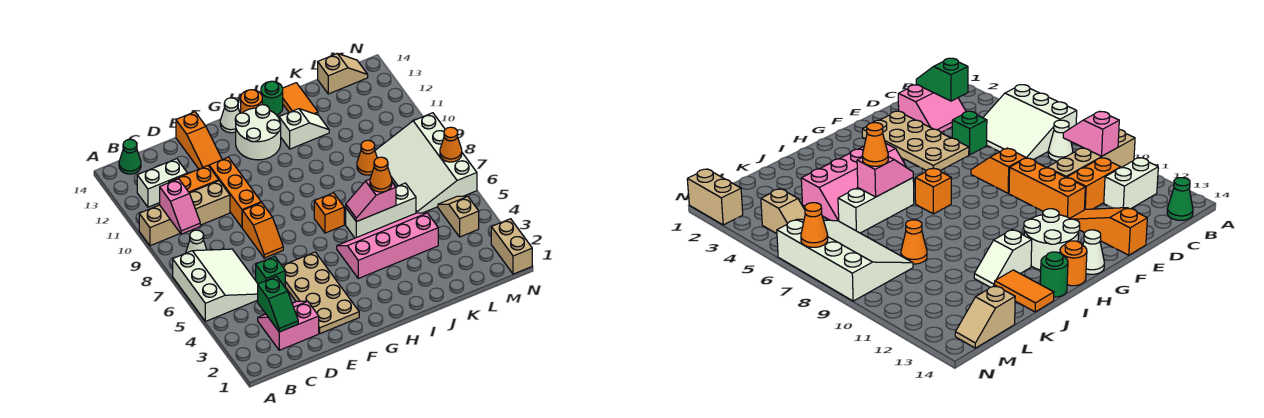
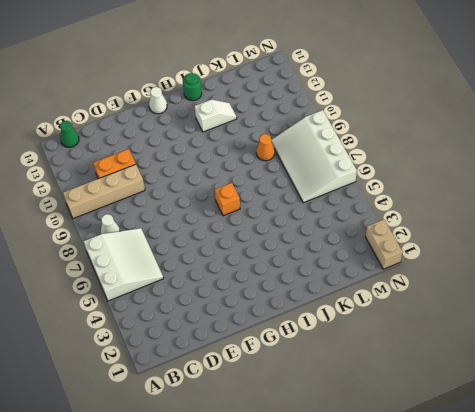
none -> white brick B12:C12 level 1
none -> pink slope C2:D3 level 1 top 2
none -> green brick D5 level 1
none -> tan plate E2:F5 level 1

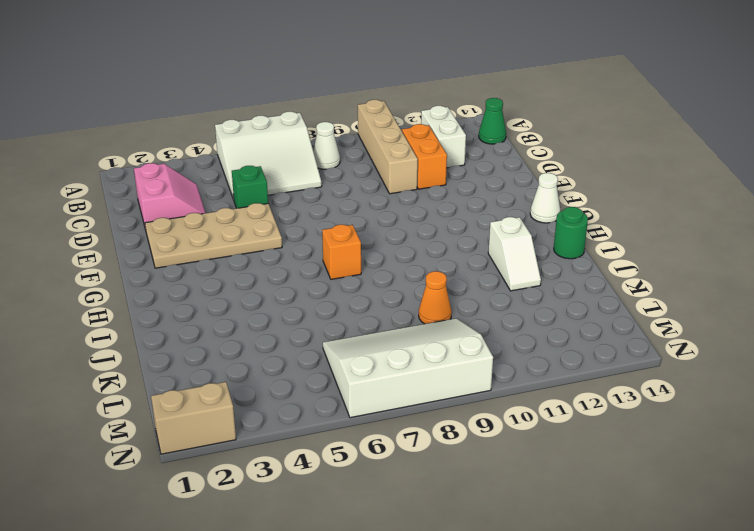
none -> orange slope E7:E8 level 1 top 8
none -> orange brick E9:E11 level 1
none -> orange slope E12:E14 level 1 top 14
none -> white round brick G12:H13 level 1

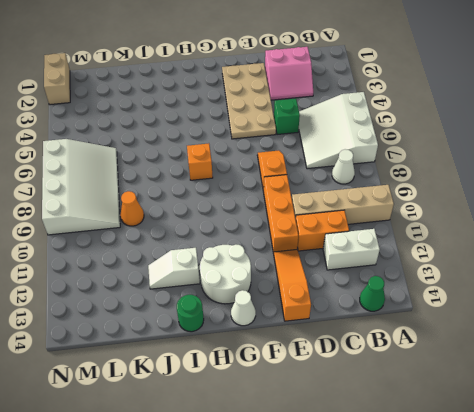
none -> pink slope H4:K5 level 1 top 4
none -> orange round brick H14 level 1
none -> white brick I6:K6 level 1
none -> orange tile J13:J14 level 1

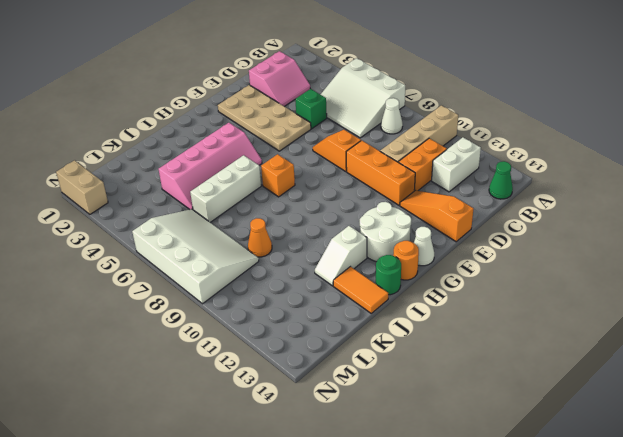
none -> tan slope L14:M14 level 1 top L
none -> tan slope M4:M5 level 1 top 4
none -> pink slope B9:B10 level 2 top 10
none -> green slope C2:C3 level 2 top 3

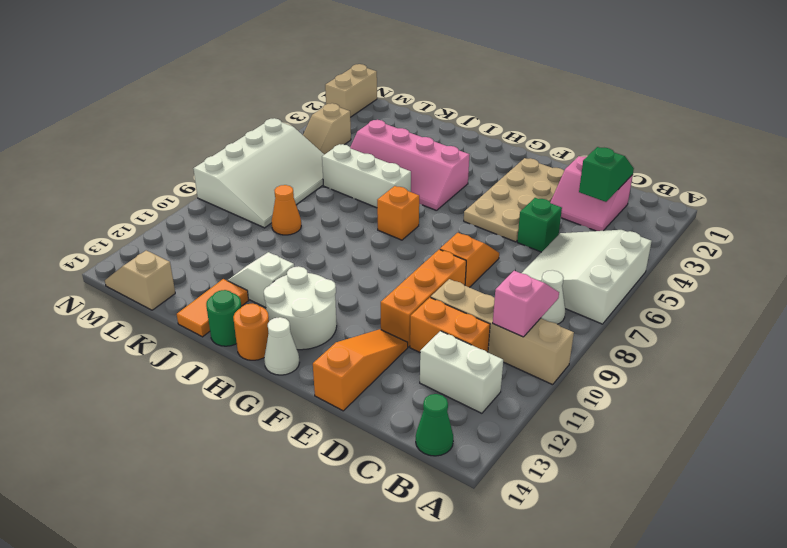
none -> pink slope I6:J6 level 2 top J
none -> orange cone N7 level 2
none -> orange cone J6 level 3

